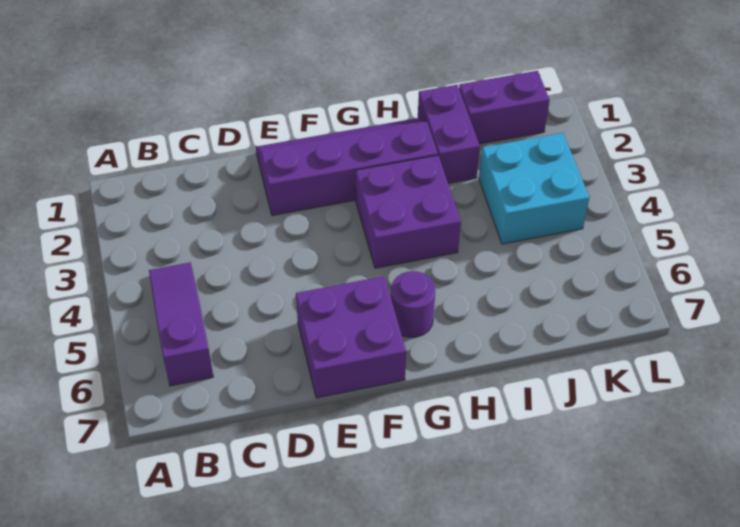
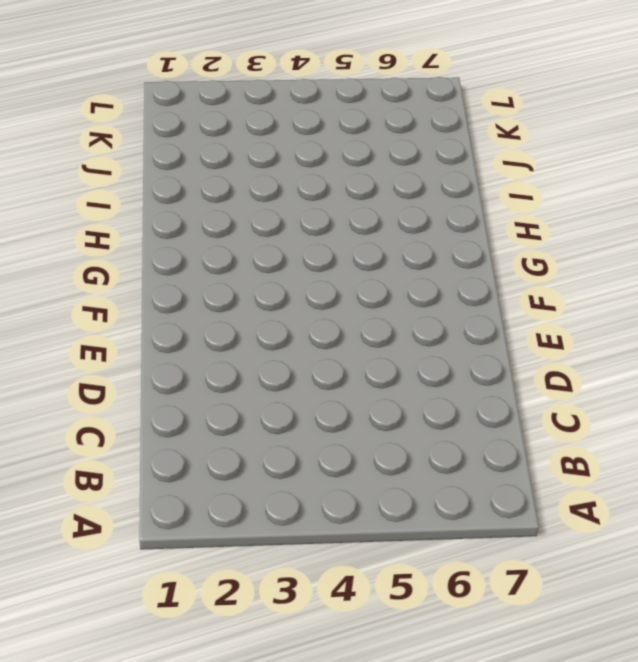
none -> purple slope B4:B6 level 1 top 6
none -> purple slope E1:H2 level 1 top 2

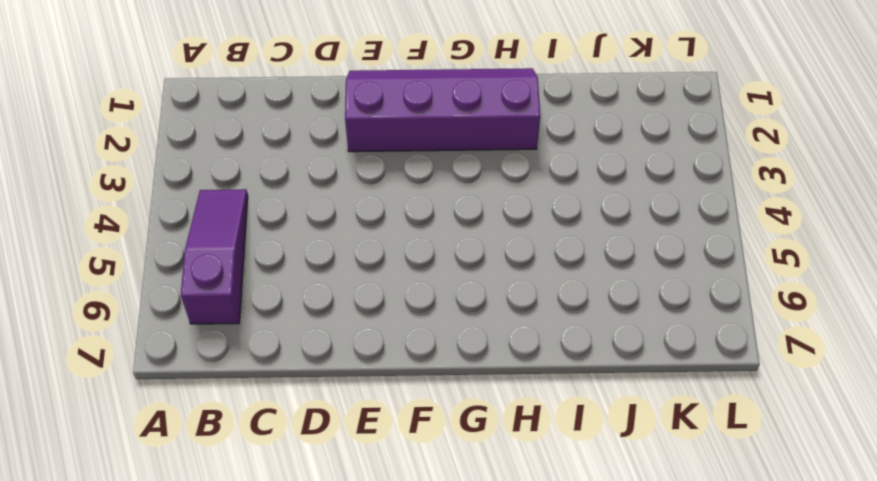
none -> purple brick E6:F7 level 1
none -> purple brick G3:H4 level 1

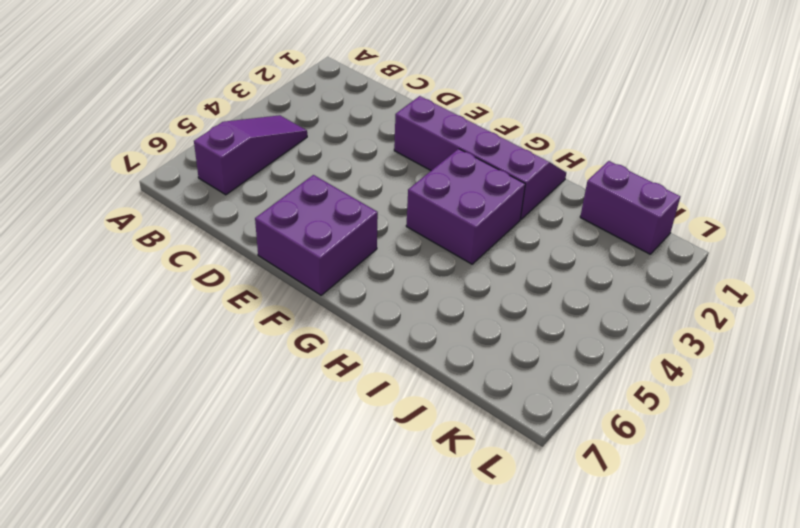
none -> purple round brick G6 level 1
none -> purple brick I1:I2 level 1

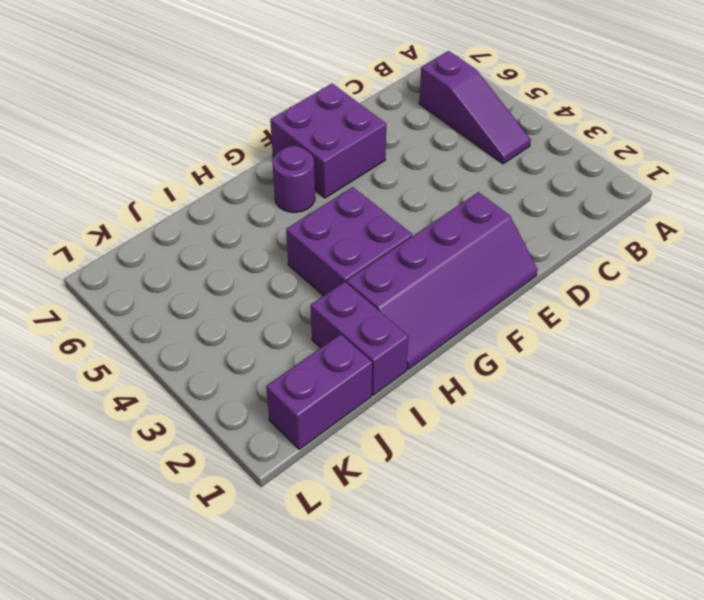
none -> cyan brick J3:K4 level 1

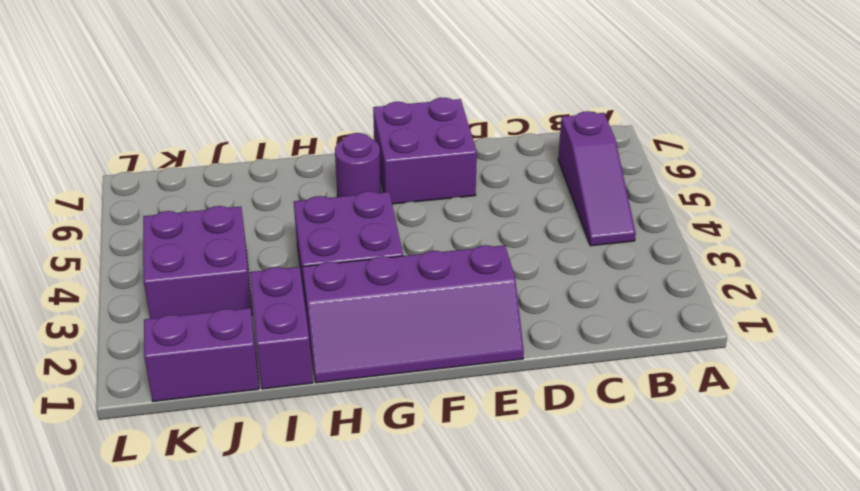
purple brick J3:K4 level 1 -> cyan brick J3:K4 level 1

